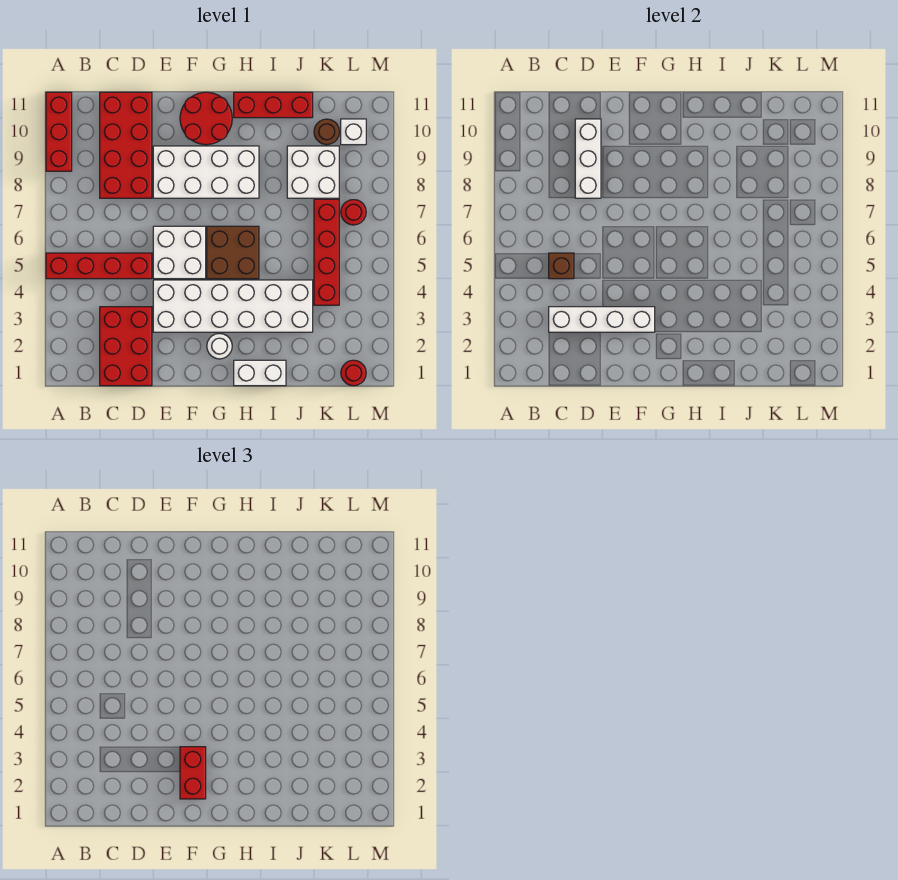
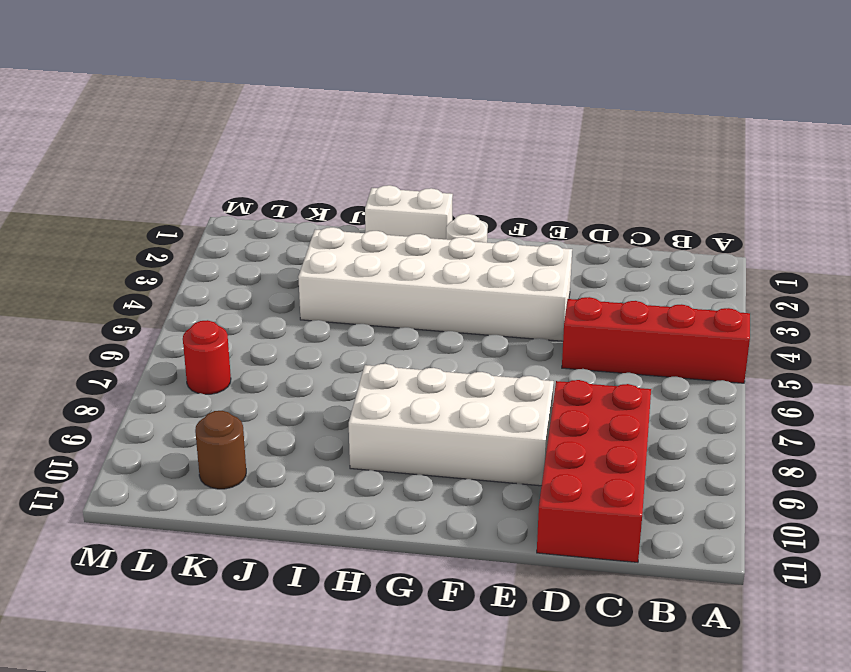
none -> red brick A9:A11 level 1
none -> red brick C1:D3 level 1
none -> white brick E5:F6 level 1

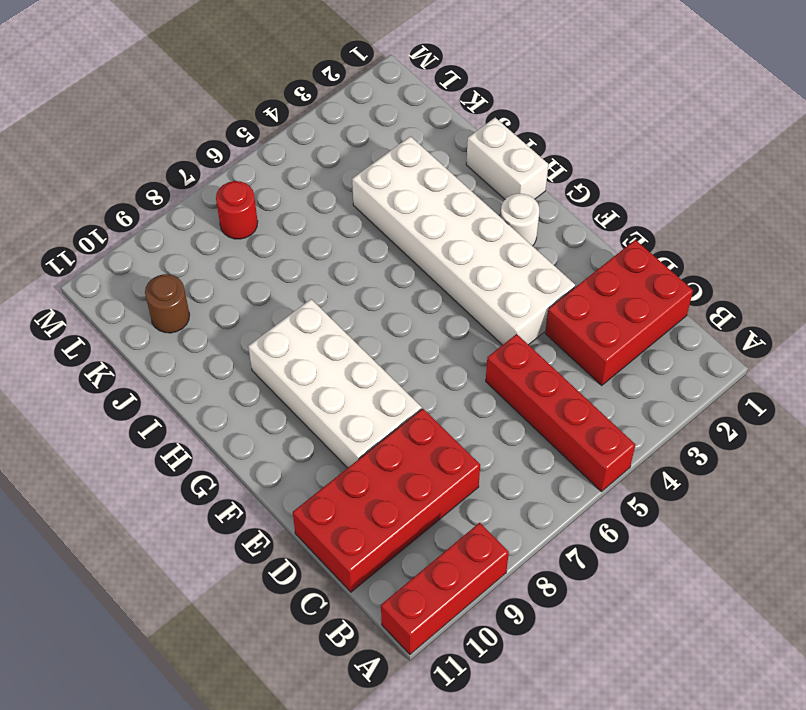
none -> white brick E5:F6 level 1
none -> red round brick F10:G11 level 1
none -> brown brick G5:H6 level 1

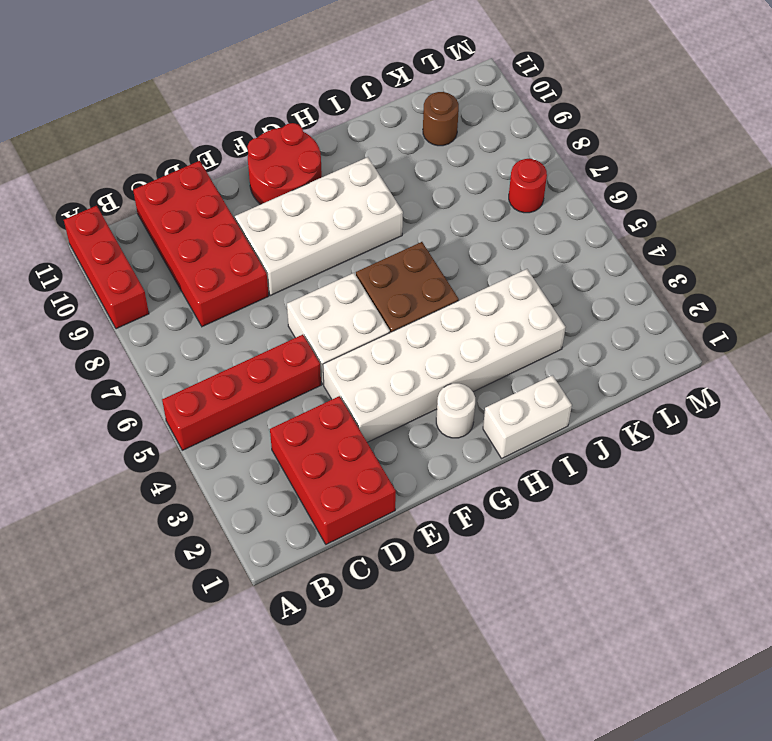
none -> red brick H11:J11 level 1
none -> white brick J8:K9 level 1
none -> red brick K4:K7 level 1

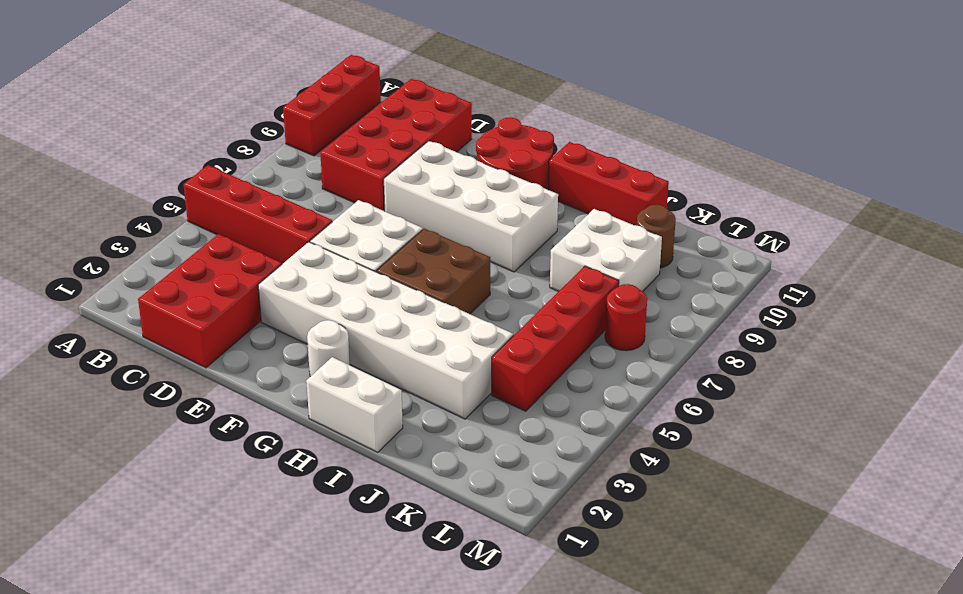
none -> red round brick L1 level 1
none -> white brick L10 level 1
none -> white brick C3:F3 level 2

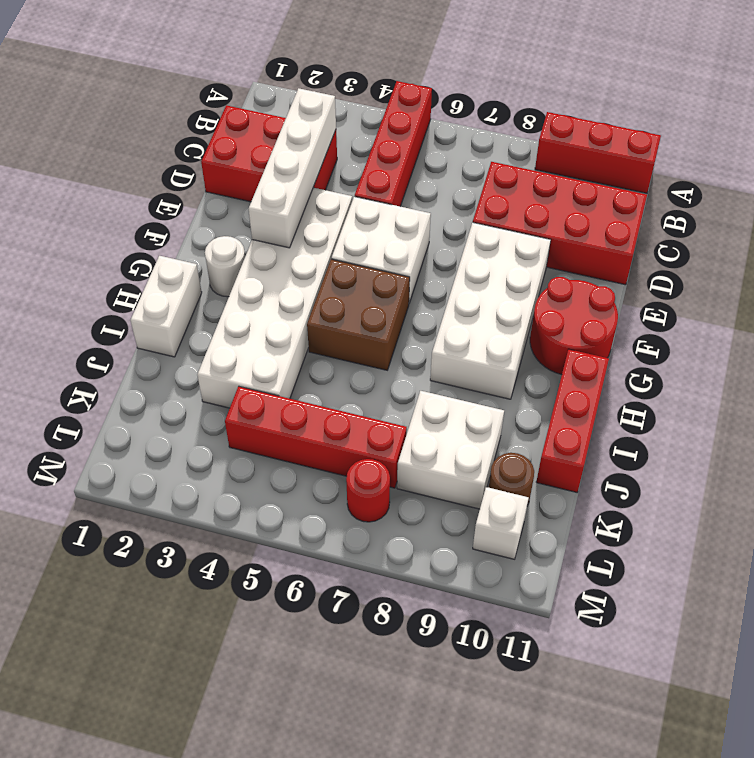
none -> red round brick L1 level 1
none -> brown brick C5 level 2
none -> white brick D8:D10 level 2

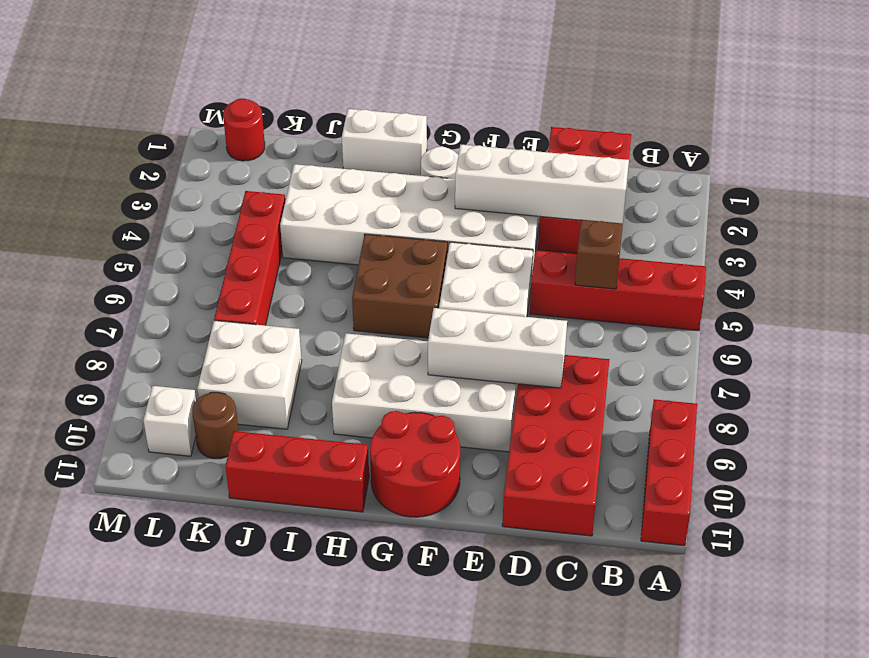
white brick D8:F8 level 2 -> white brick D8:D10 level 2
none -> red round brick L7 level 1
none -> red brick F2:F3 level 3

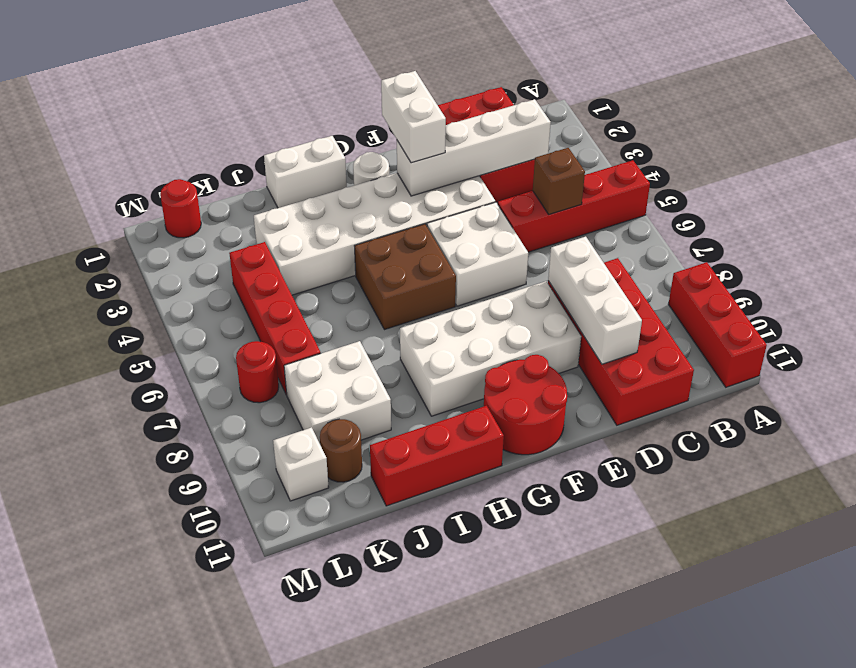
white brick F2:F3 level 3 -> red brick F2:F3 level 3

